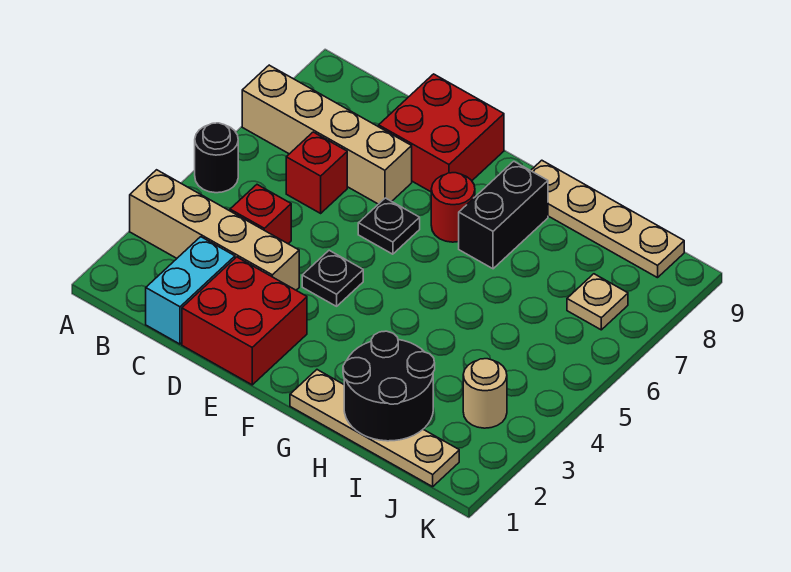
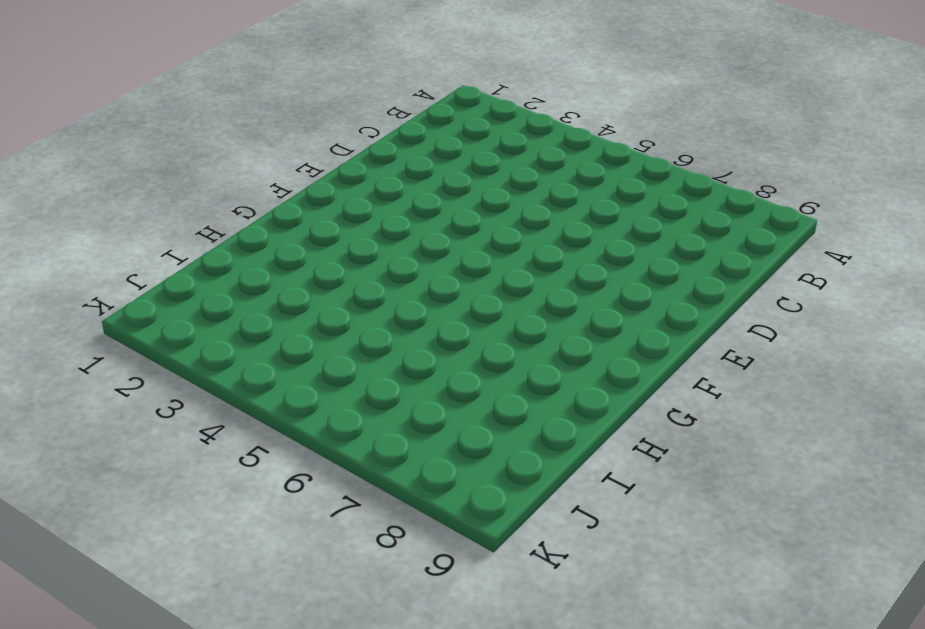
none -> tan brick A3:D3 level 1
none -> black round brick A5 level 1
none -> tan brick A7:D7 level 1

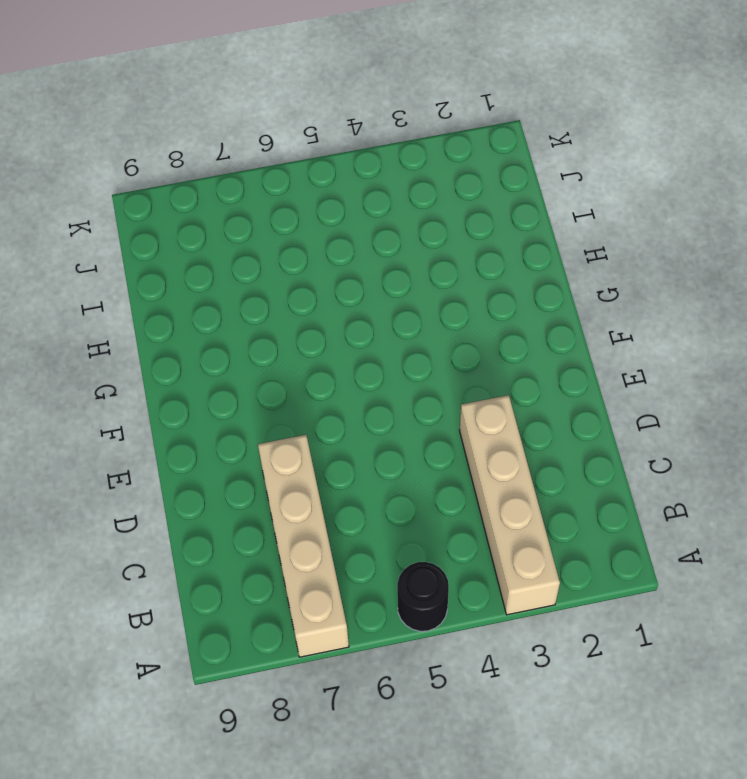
none -> cyan brick C1:C2 level 1
none -> red brick C4 level 1
none -> red brick C6 level 1

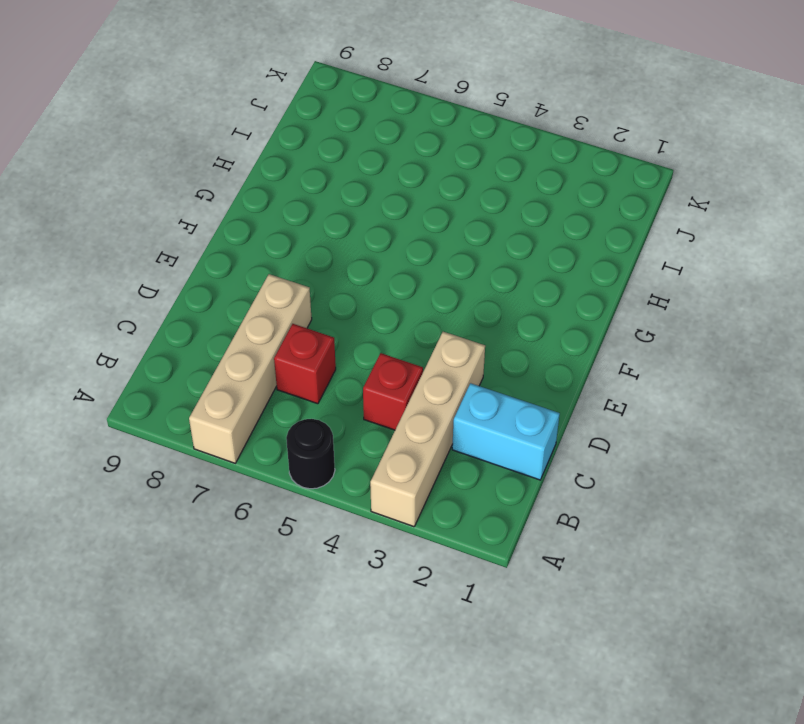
none -> red brick D1:E2 level 1
none -> red brick D8:E9 level 1
none -> black plate E4 level 1

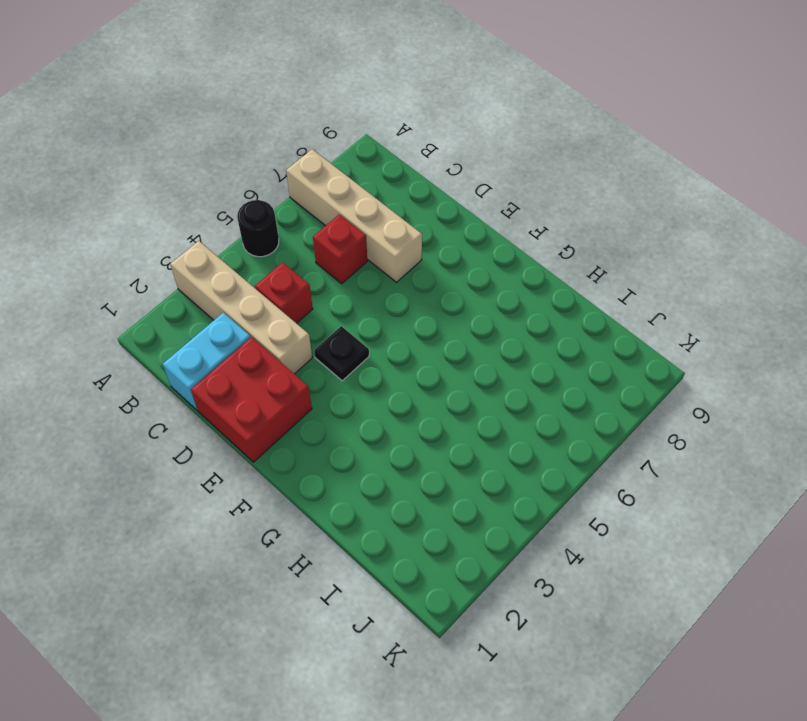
none -> red brick D8:E9 level 1
none -> black plate E6 level 1
none -> red round brick F7 level 1

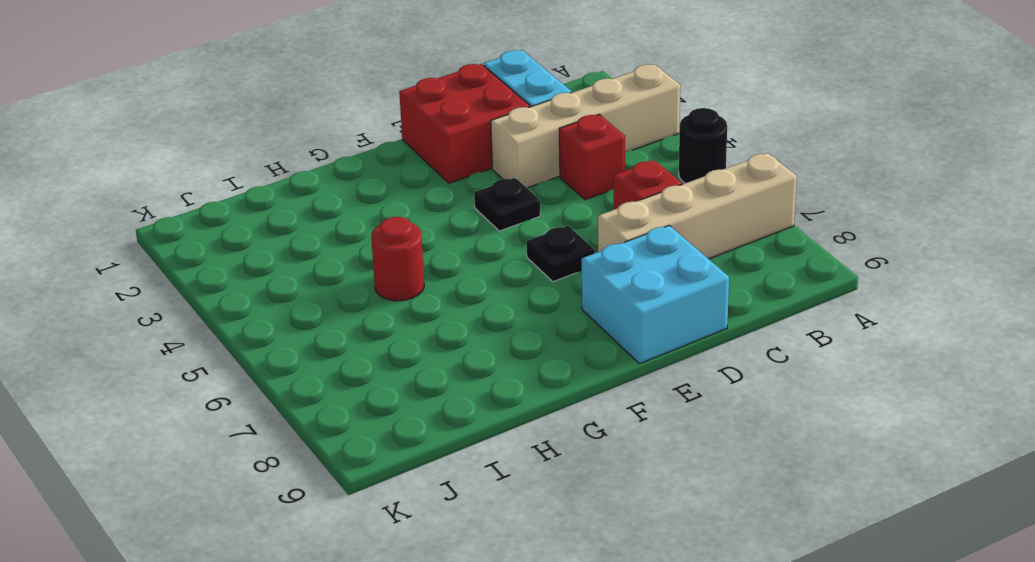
cyan brick D8:E9 level 1 -> red brick D8:E9 level 1
red round brick H5 level 1 -> red round brick F7 level 1
none -> tan plate G1:J1 level 1
none -> black brick G7:G8 level 1
none -> tan plate G9:J9 level 1

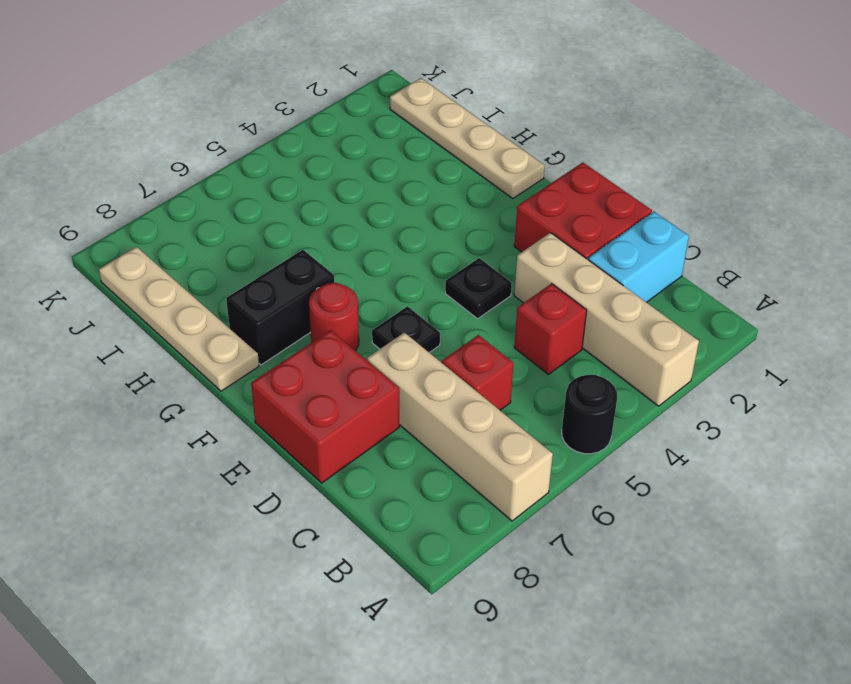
none -> tan round brick J3 level 1
none -> tan plate J7 level 1
none -> black round brick H1:I2 level 2

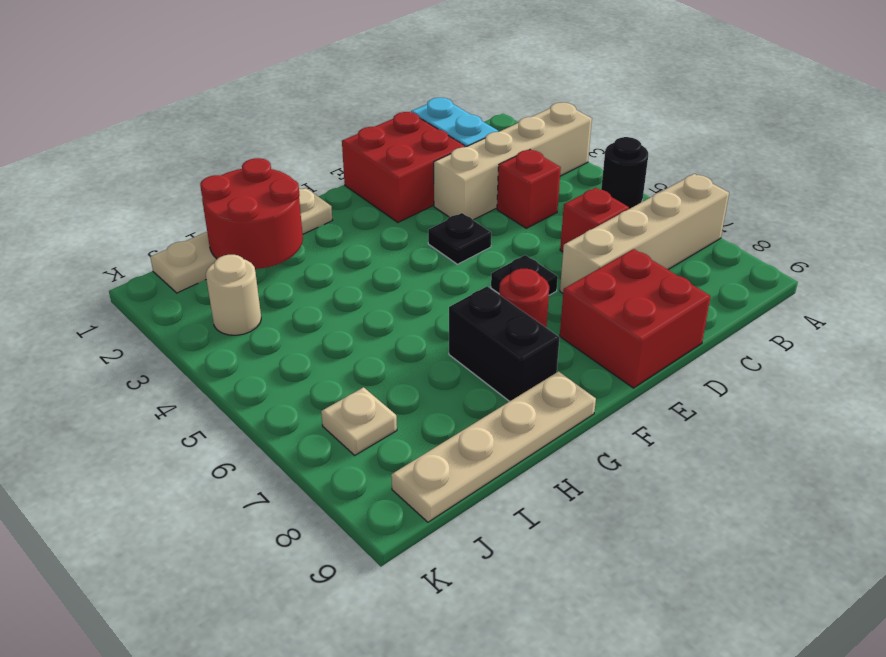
red round brick H1:I2 level 2 -> black round brick H1:I2 level 2

